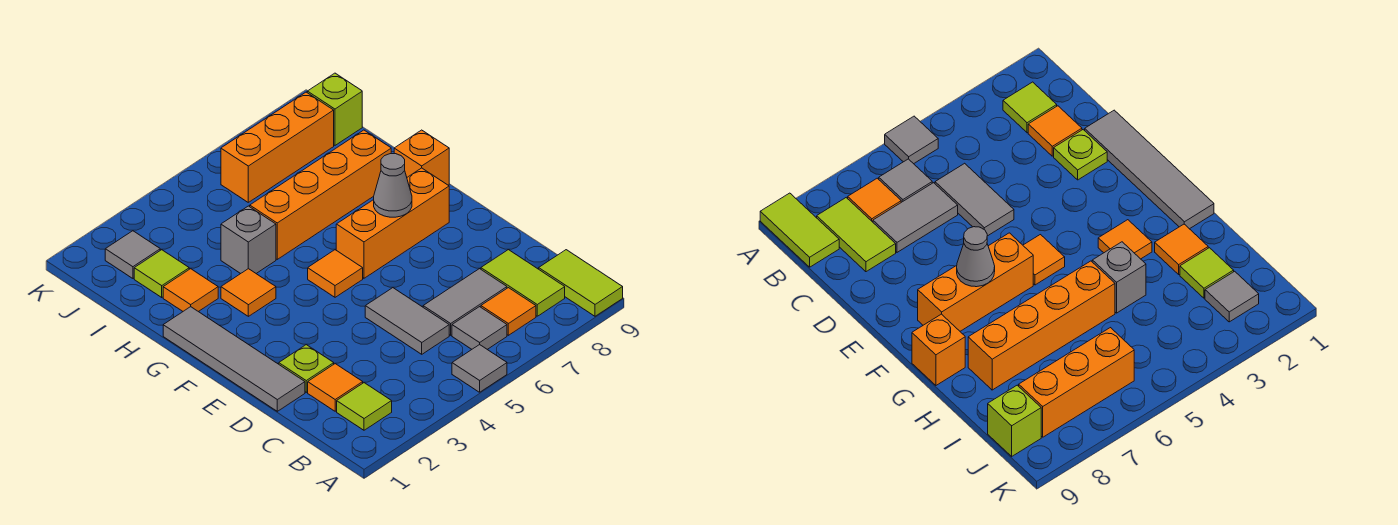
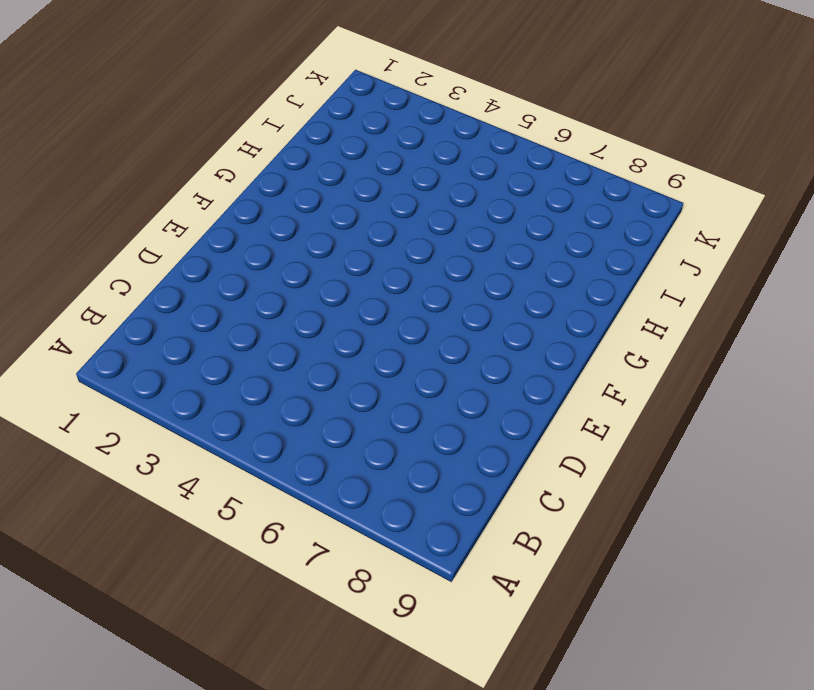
none -> grey tile A5 level 1
none -> lime tile A9:B9 level 1
none -> lime tile B2 level 1

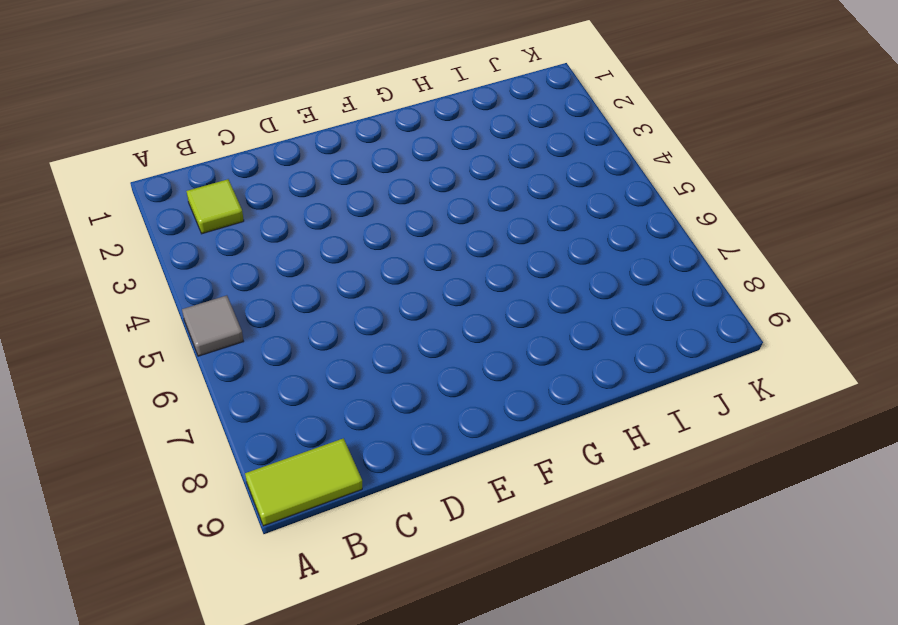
none -> grey tile B6 level 1
none -> orange tile B7 level 1
none -> lime tile B8:C8 level 1

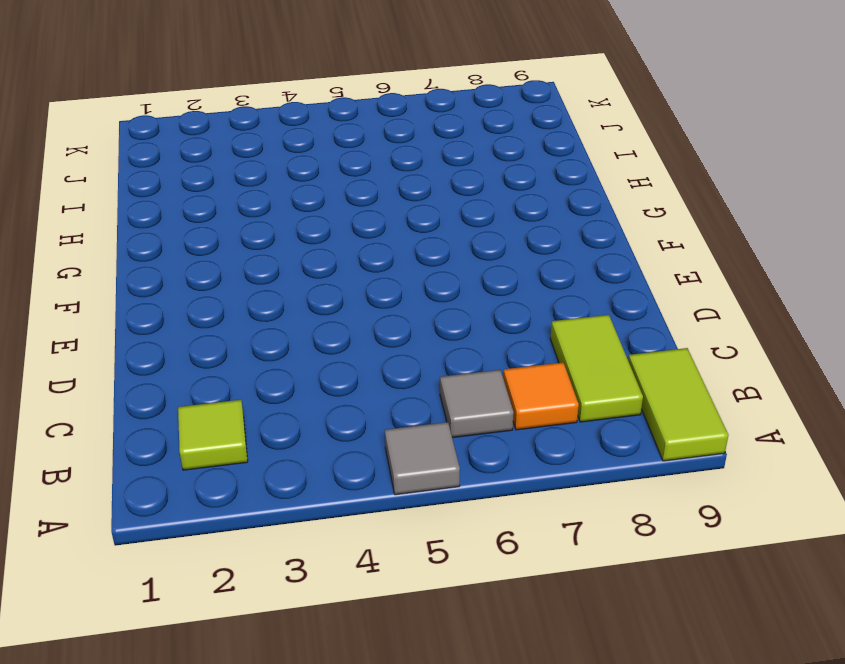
none -> orange tile C2 level 1
none -> grey tile C5:D5 level 1
none -> grey tile C6:C7 level 1

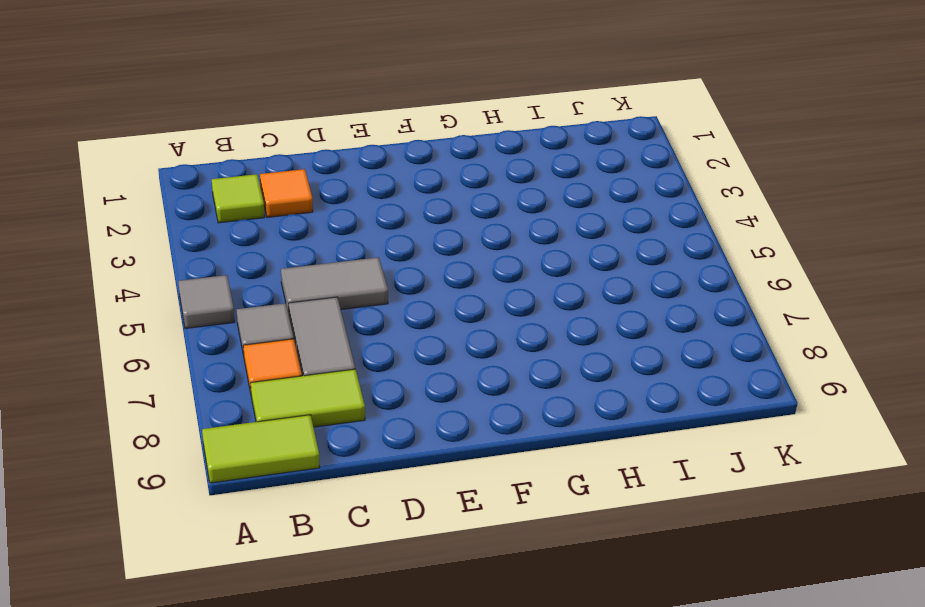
none -> grey tile D1:G1 level 1
none -> lime plate D2 level 1
none -> orange tile F5 level 1

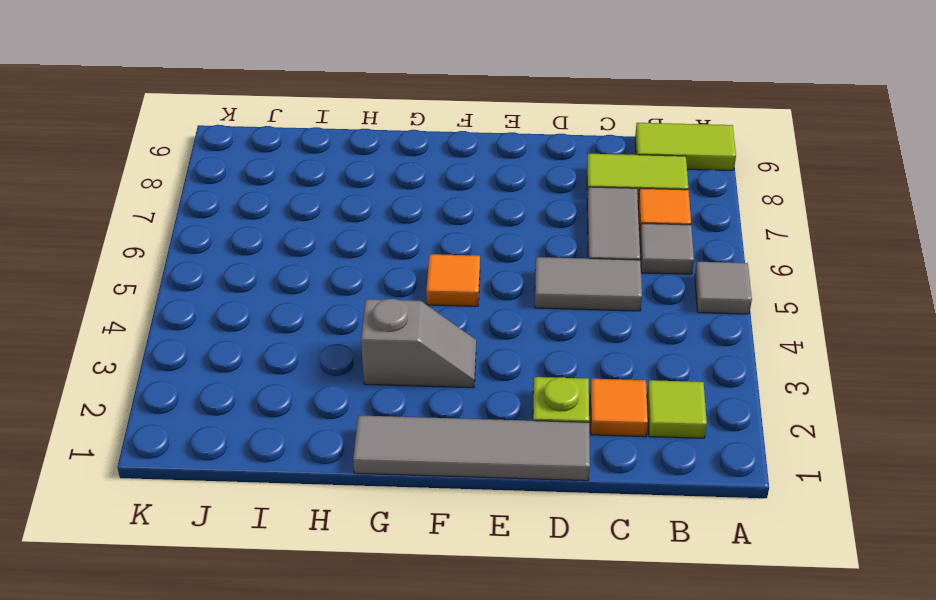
grey slope F3:G3 level 1 top G -> orange tile G3 level 1
none -> orange brick F6:F8 level 1
none -> orange brick G9 level 1
none -> orange tile H2 level 1

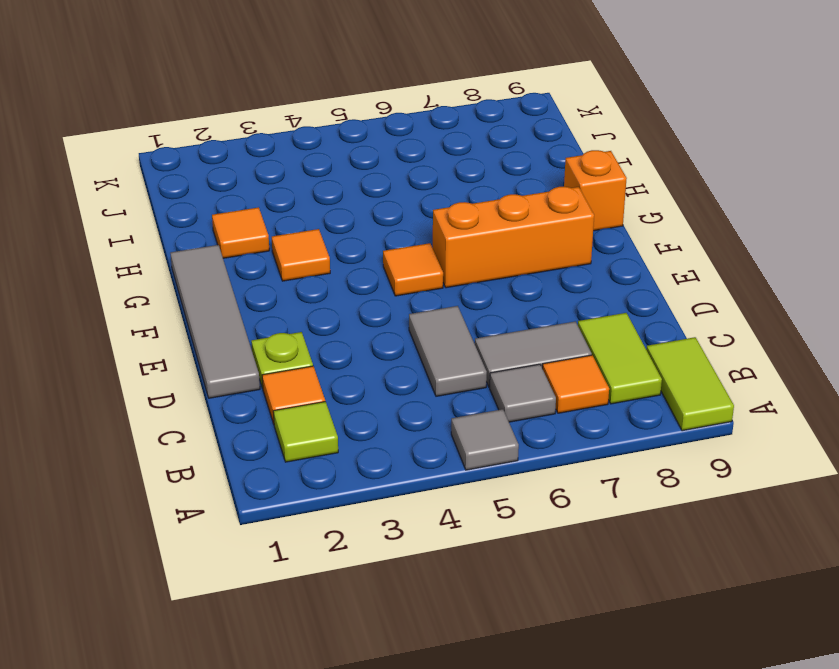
none -> grey brick H4 level 1
none -> orange brick H5:H8 level 1
none -> lime tile I2 level 1

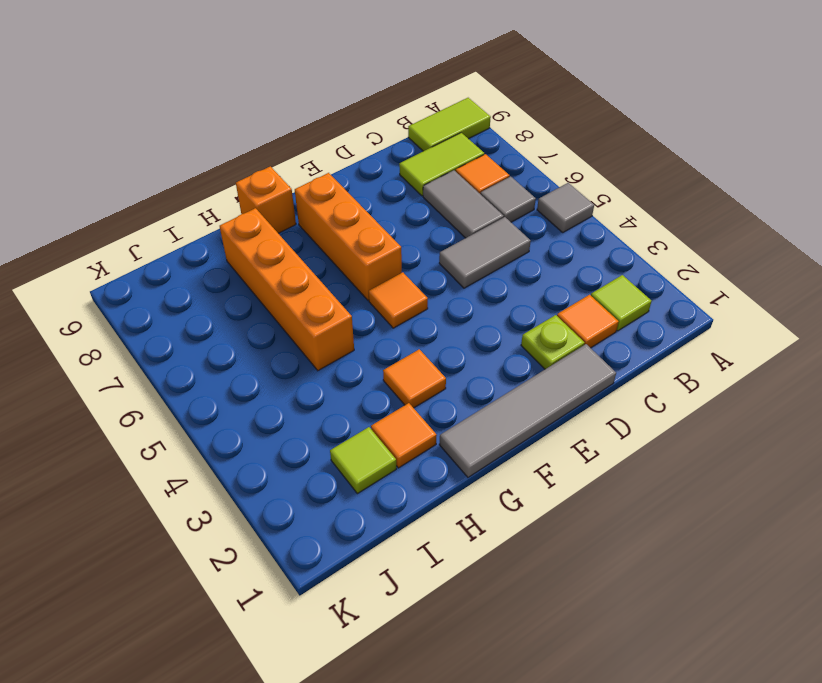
none -> grey brick H4 level 1
none -> grey tile J2 level 1
none -> orange brick J6:J8 level 1

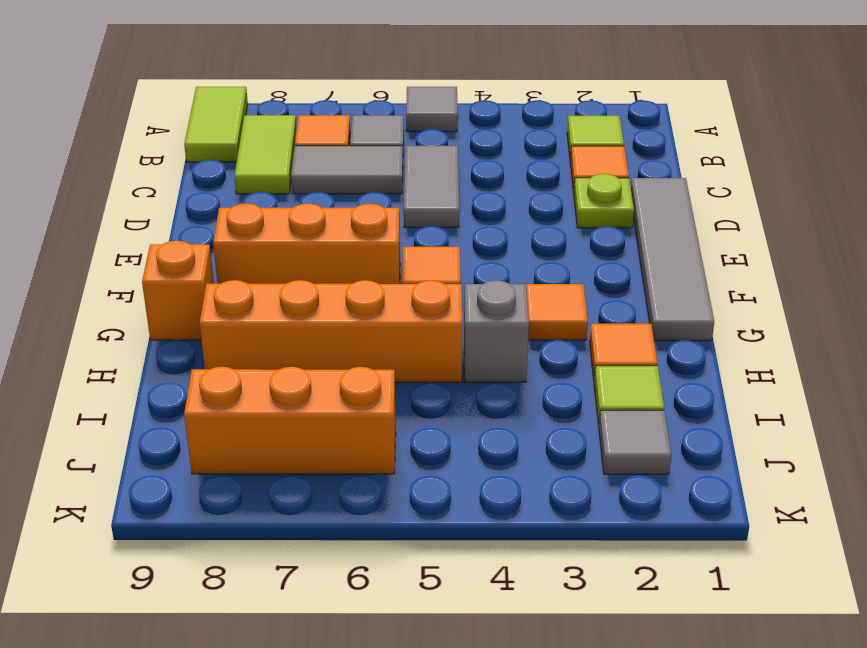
none -> lime brick J9 level 1
none -> grey cone F7 level 2

